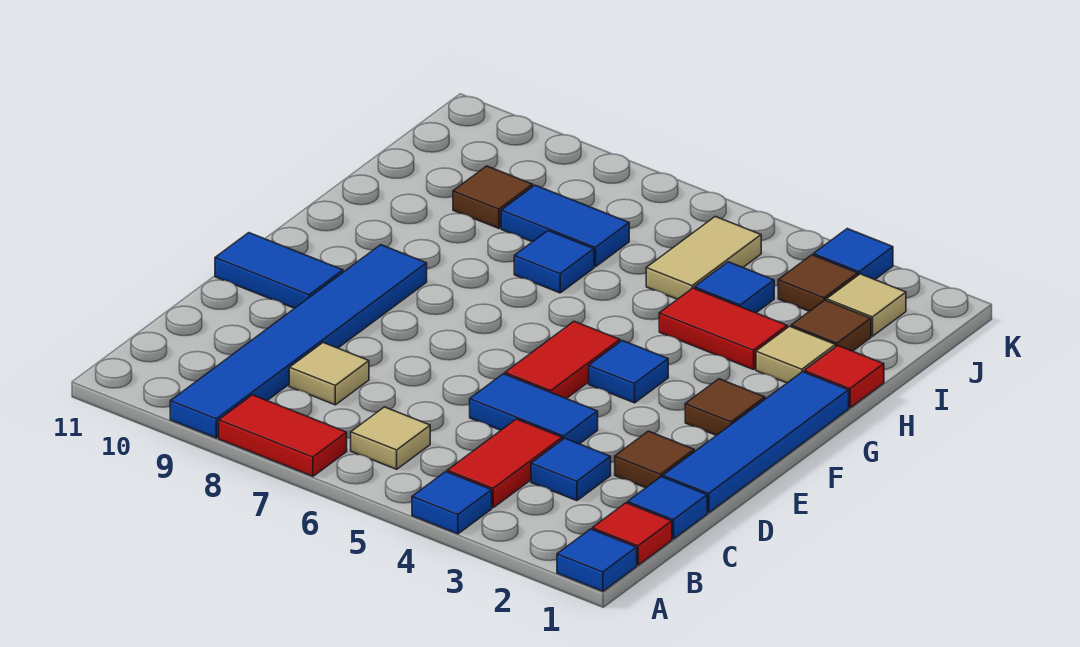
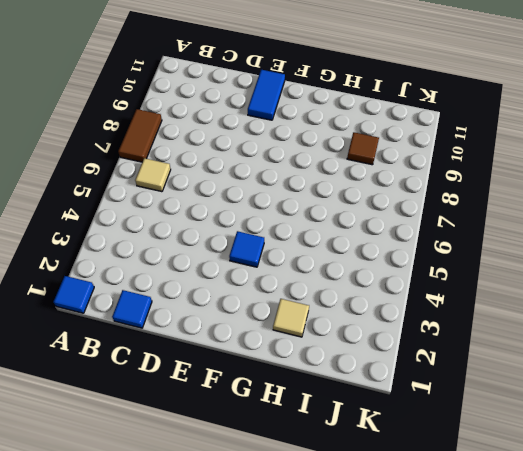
brown tile A7:A8 level 1 -> red tile A7:A8 level 1
none -> blue tile A4 level 1
none -> blue tile A9:F9 level 1
none -> red tile B1 level 1

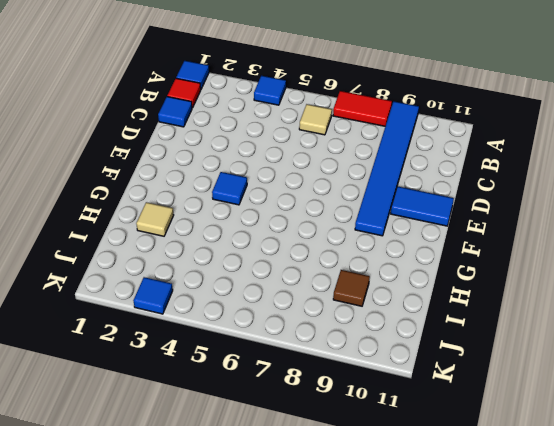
none -> red tile B4:C4 level 1
none -> blue tile C3 level 1
none -> tan tile C8 level 1

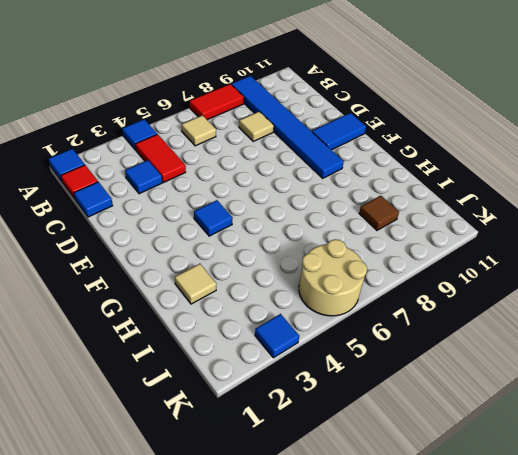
tan round brick J5:K6 level 1 -> tan tile I5:J5 level 1
none -> blue tile D1:G1 level 1
none -> brown tile D2 level 1
none -> blue tile D4:D5 level 1

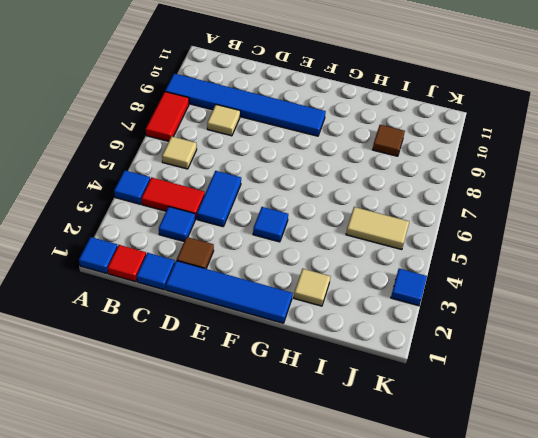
none -> red tile E5:F5 level 1
none -> blue tile E10:E11 level 1
none -> brown tile F2 level 1

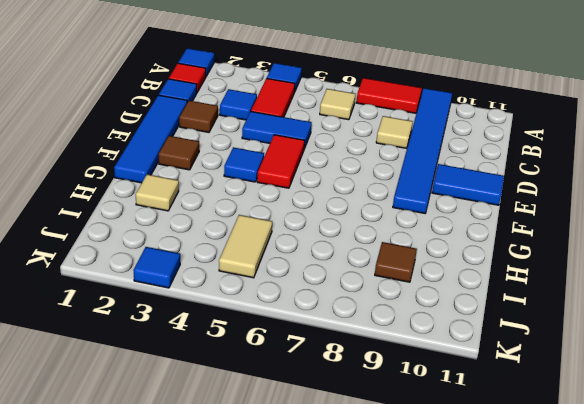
none -> red tile H1 level 1
none -> red tile H3:H4 level 1
none -> blue tile H7 level 1

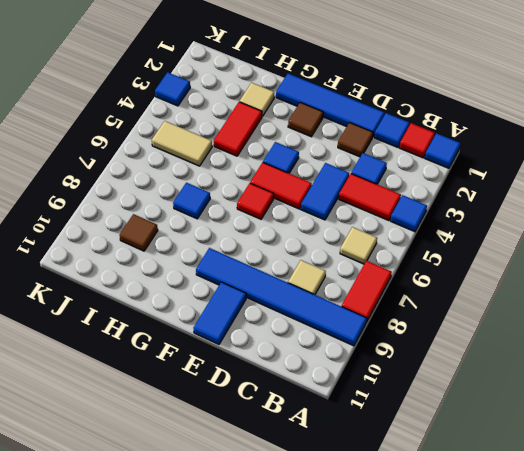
red tile F6 level 1 -> red tile H1 level 1
none -> brown tile I2 level 1
none -> blue tile I4 level 1
none -> blue tile I7:I8 level 1

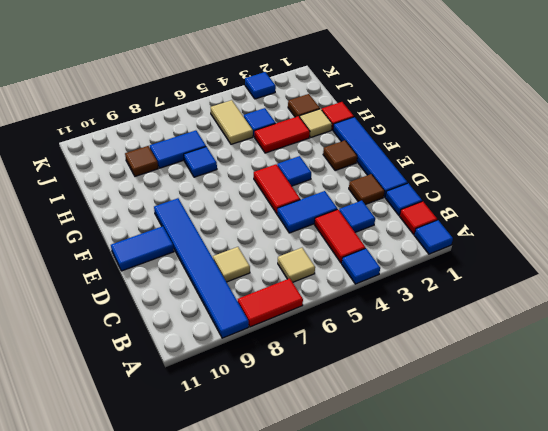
none -> tan tile J2 level 1
none -> brown tile J3 level 1

